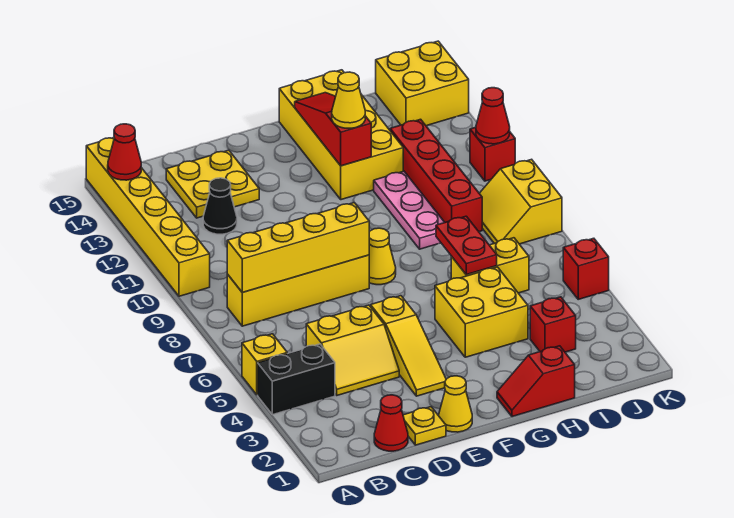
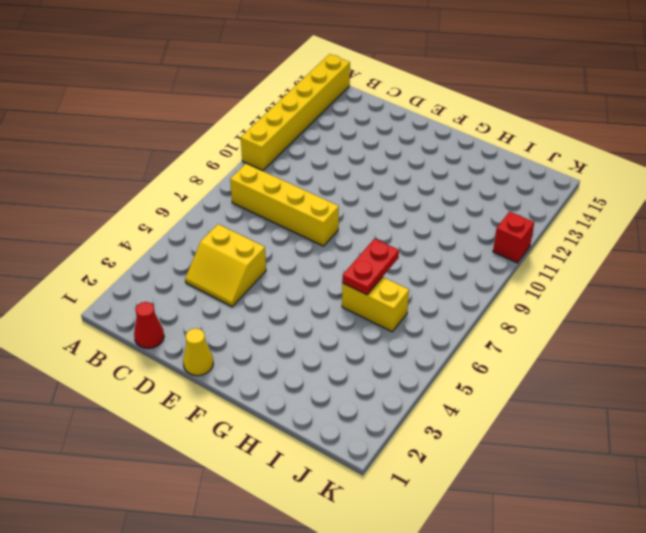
none -> black brick A4:B4 level 1
none -> yellow brick A5 level 1
none -> black cone C12 level 1

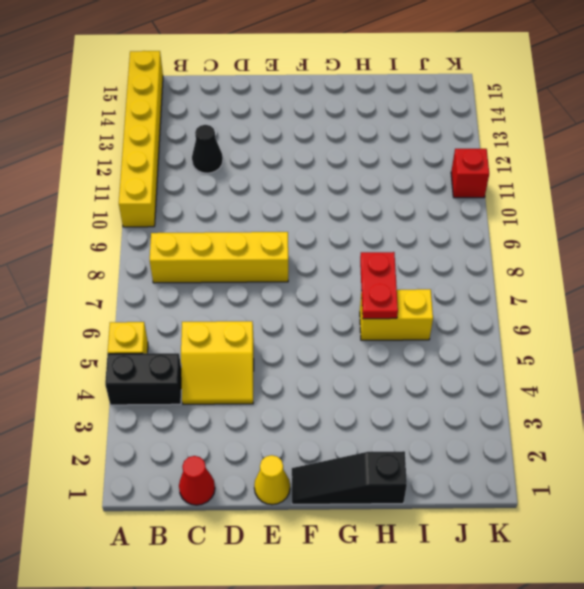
black slope F1:H1 level 1 top H -> red slope G1:H1 level 1 top H
none -> yellow plate C13:D14 level 1
none -> yellow plate D1 level 1
none -> yellow slope E3:E5 level 1 top 5

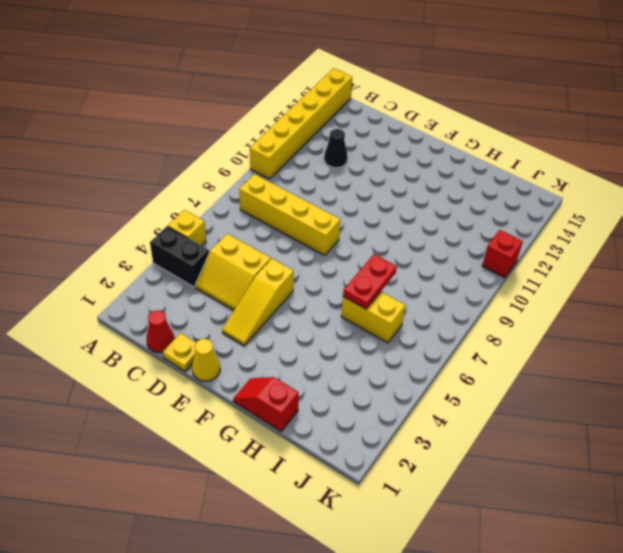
none -> yellow plate C13:D14 level 1
none -> yellow cone F8 level 1
none -> yellow brick G4:H5 level 1

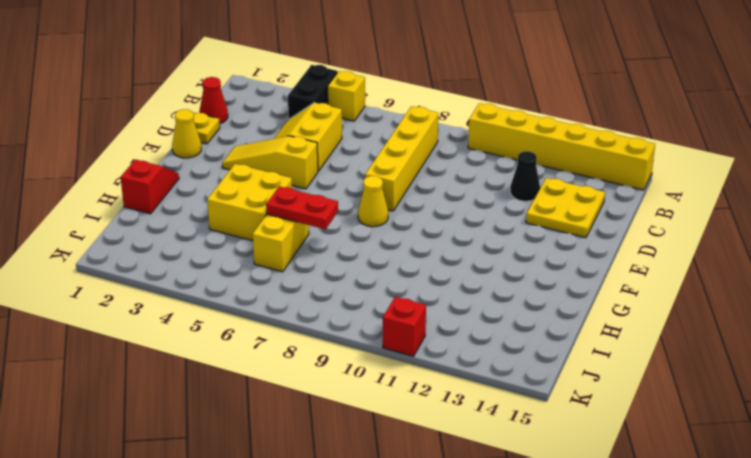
none -> yellow brick G12:H15 level 1
none -> pink plate H9:H11 level 1
none -> red brick I3 level 1

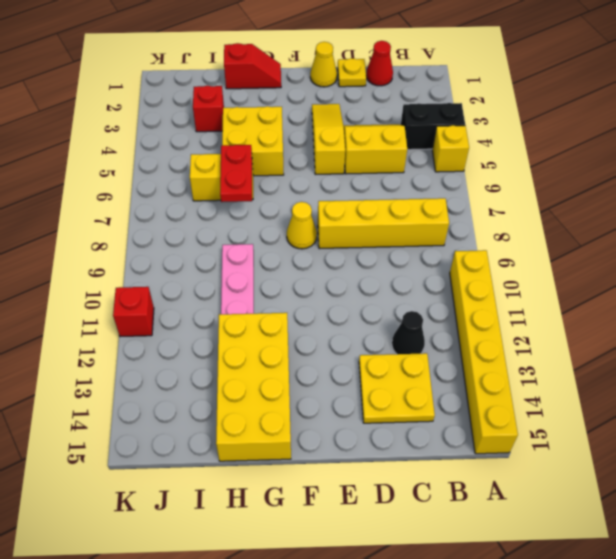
none -> red brick I9:I12 level 1
none -> yellow slope J8:K9 level 1 top K
none -> yellow brick J14:K15 level 1

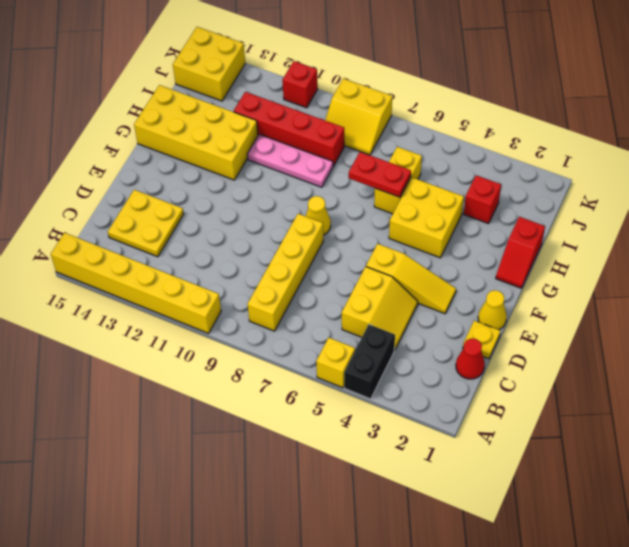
none -> black cone C12 level 1
none -> red brick K5 level 1
none -> red cone A14 level 2

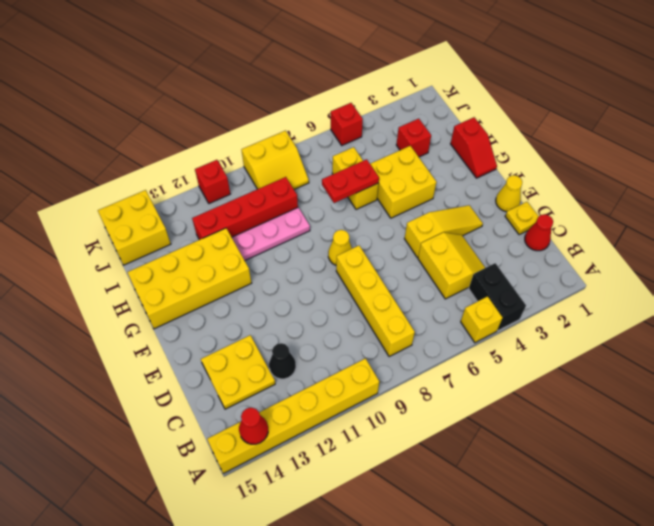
none -> yellow brick B8:E8 level 2
none -> red slope G12:G14 level 2 top 12
none -> red cone K11 level 2

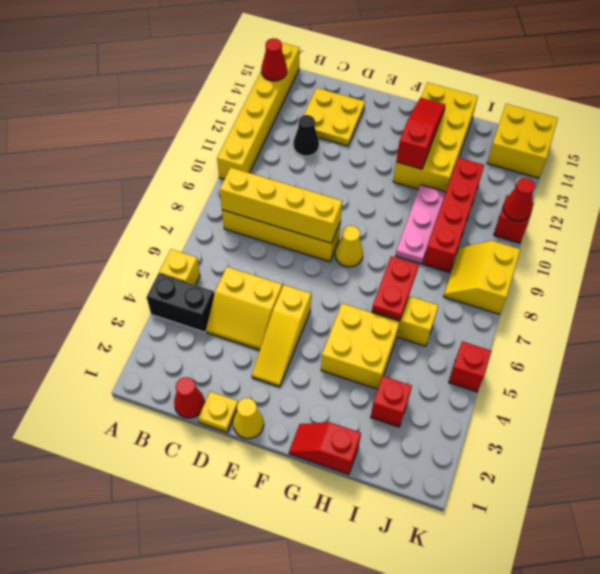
none -> yellow cone G12 level 3

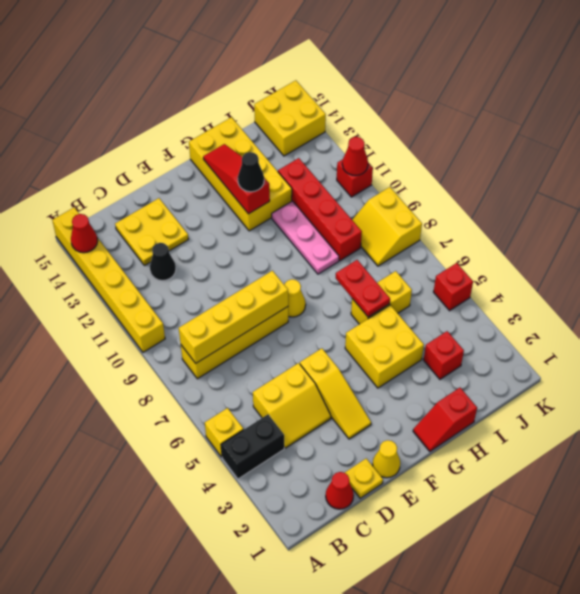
black cone G12 level 3 -> yellow cone G12 level 3

